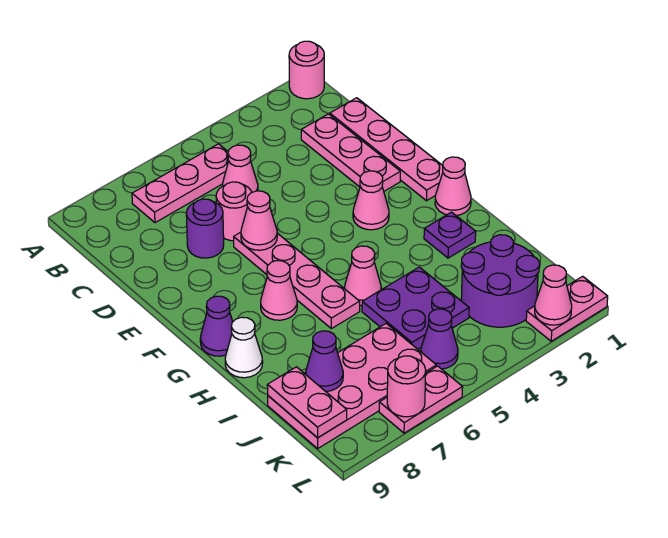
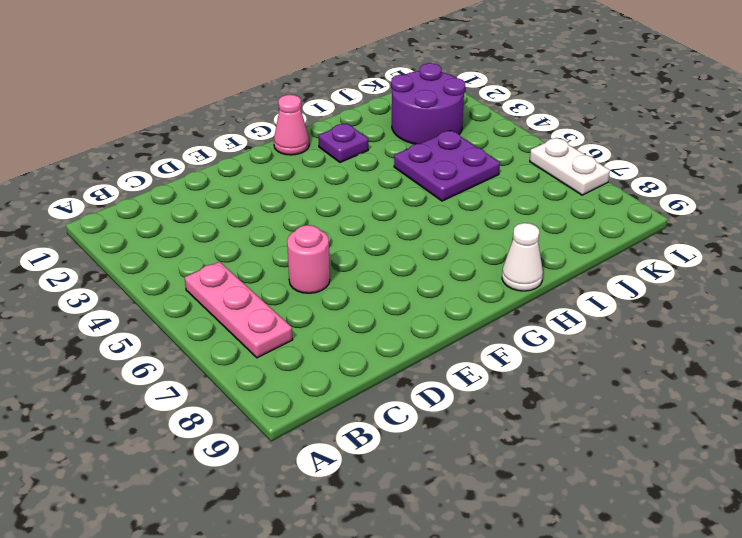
white plate L6:L7 level 1 -> pink plate L6:L7 level 1
none -> pink round brick A1 level 1
none -> pink plate C1:F1 level 1
none -> pink plate C2:E2 level 1

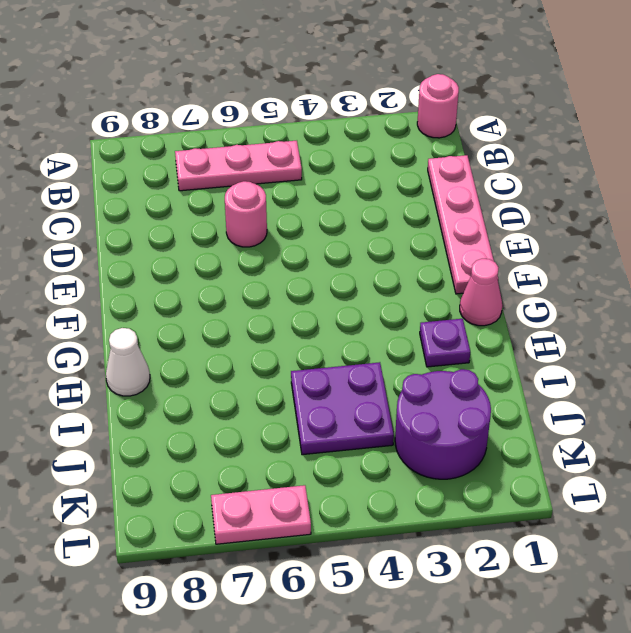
none -> pink plate C2:E2 level 1
none -> pink cone C5 level 1
none -> purple round brick D7 level 1

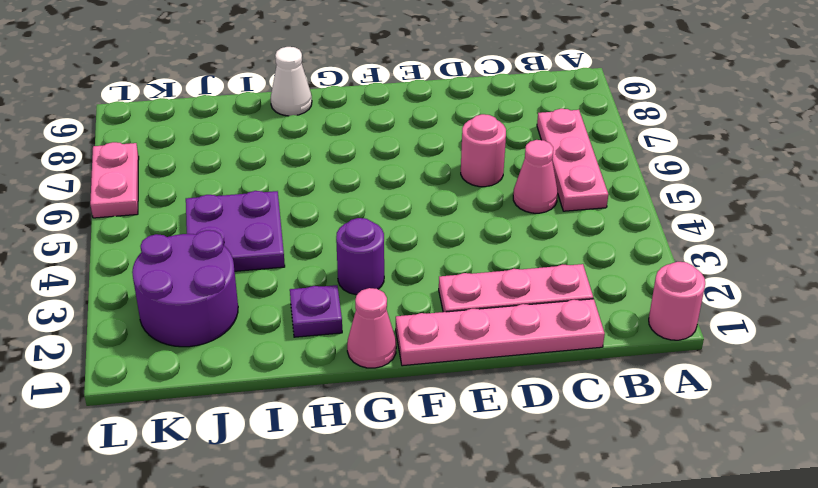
purple round brick G3 level 1 -> purple round brick D7 level 1
none -> pink plate E6:H6 level 1
none -> pink cone F3 level 1
none -> pink cone G7 level 1

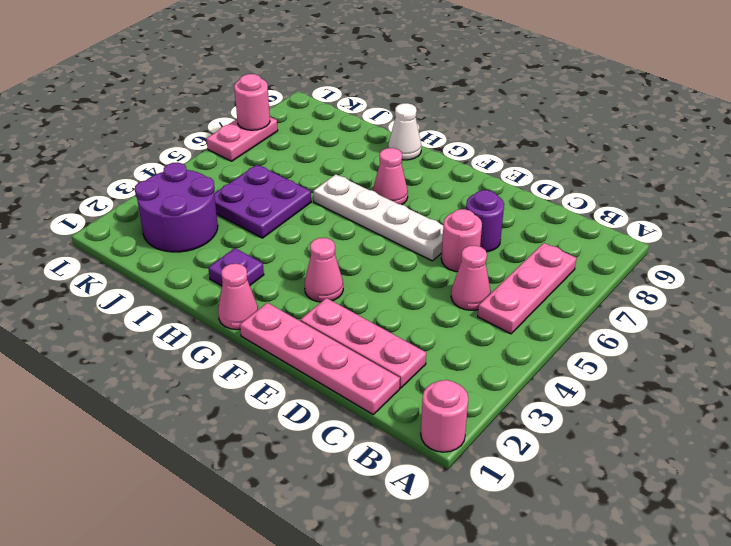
white plate E6:H6 level 1 -> pink plate E6:H6 level 1
none -> purple cone G9 level 1
none -> pink cone H5 level 1
none -> pink plate J6:K9 level 1

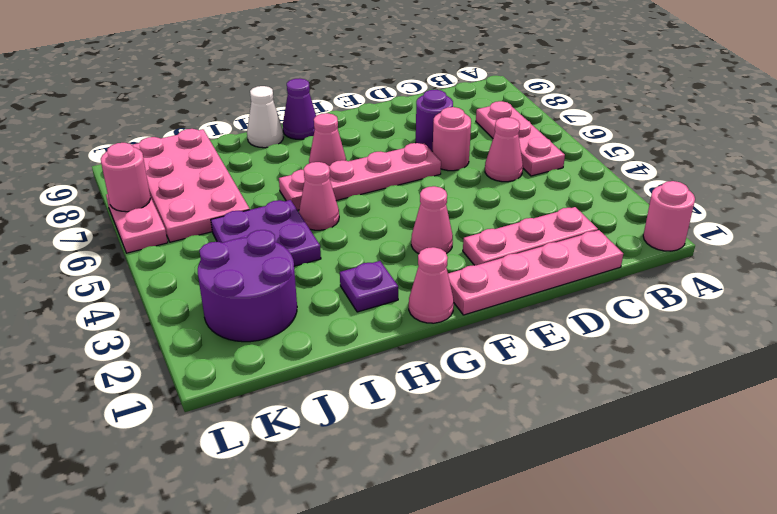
none -> purple cone K5 level 1
none -> pink plate L1:L2 level 1
none -> pink cone E6 level 2

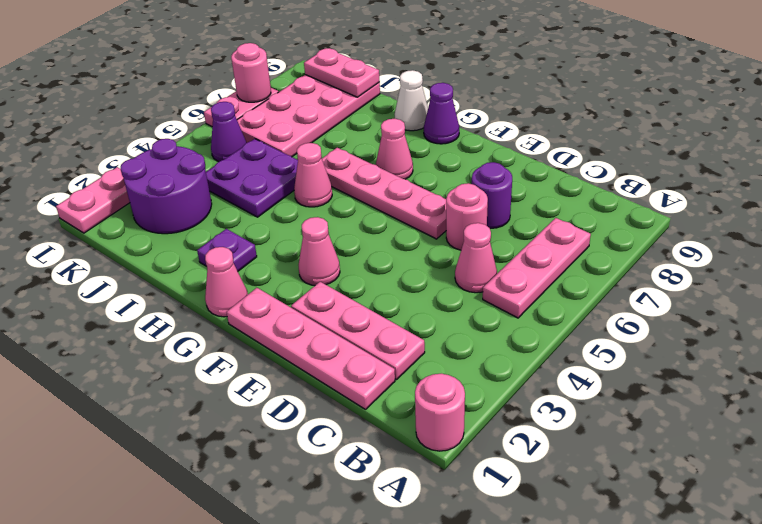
none -> pink cone E6 level 2
none -> purple cone J8 level 2
none -> pink cone L2 level 2

